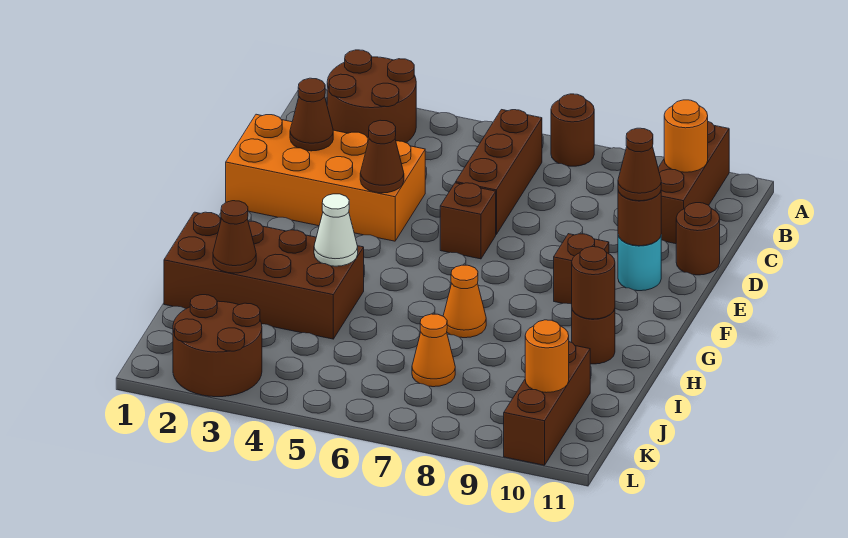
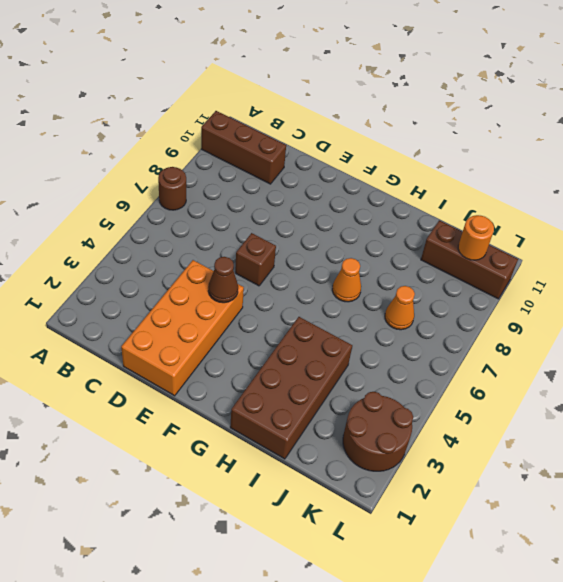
none -> brown round brick A2:B3 level 1
none -> brown brick B6:D6 level 1
none -> brown round brick D11 level 1

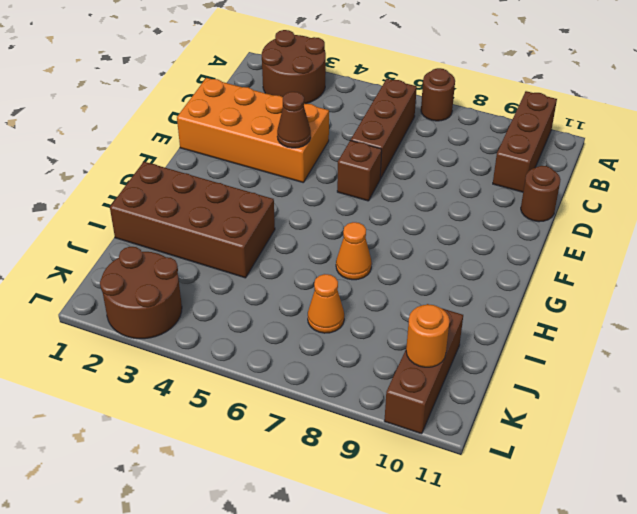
none -> cyan round brick E10 level 1
none -> brown brick F9 level 1
none -> brown round brick H10 level 1

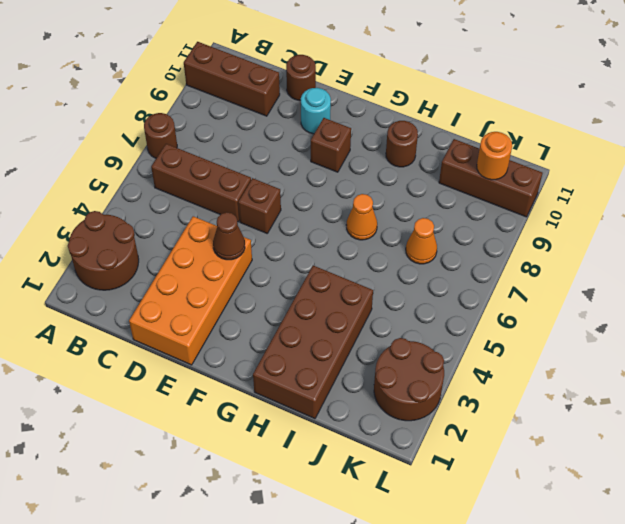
none -> orange round brick B10 level 2
none -> brown cone D2 level 2
none -> brown round brick E10 level 2

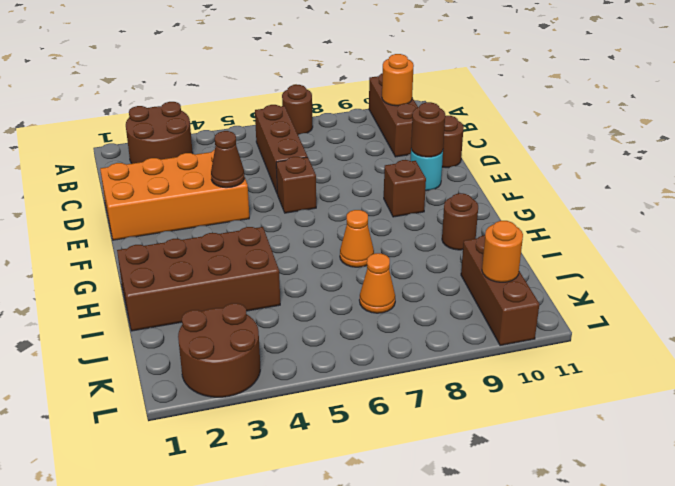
none -> brown cone D2 level 2
none -> white cone H4 level 2
none -> brown round brick H10 level 2

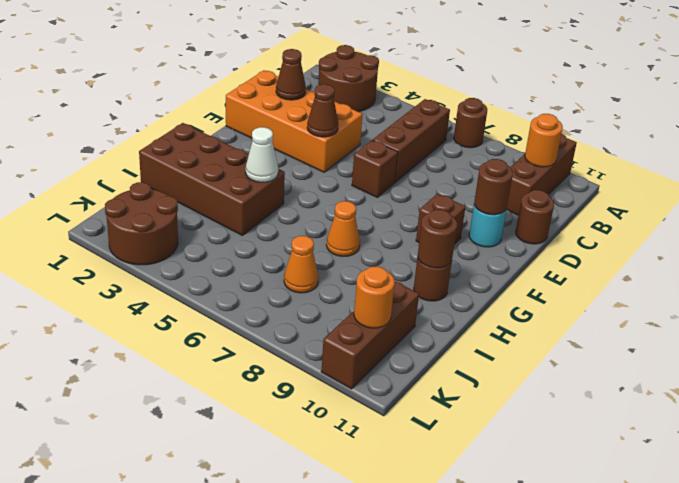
none -> brown cone I2 level 2
none -> brown cone E10 level 3

